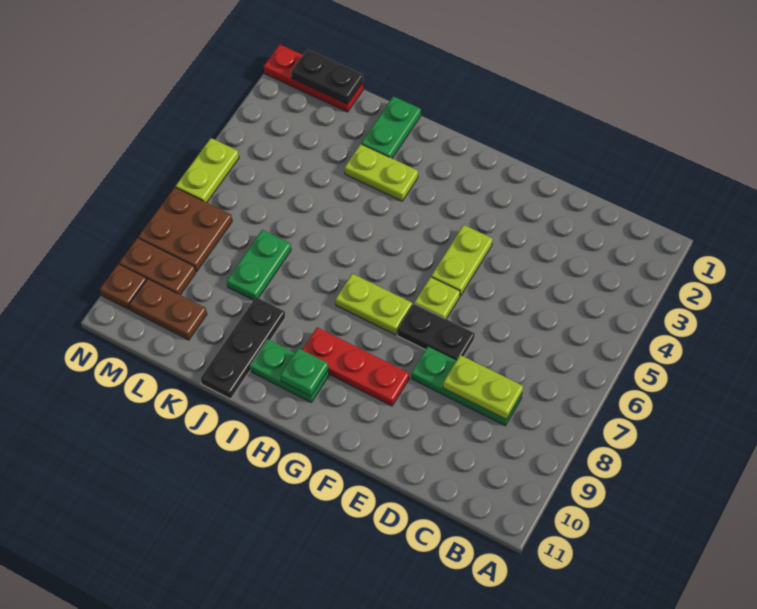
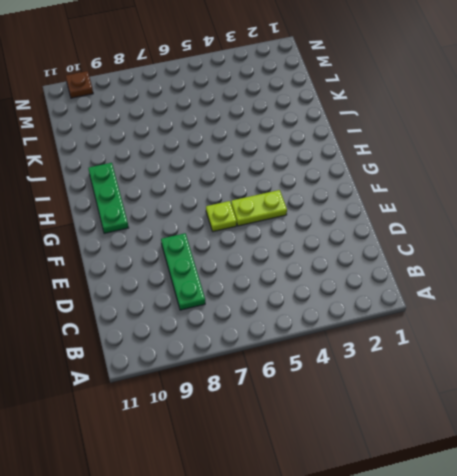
green plate G10:I10 level 1 -> green plate H10:I10 level 1
none -> black plate E7:F7 level 1
none -> red plate F9:H9 level 1
none -> lime plate G7:H7 level 1

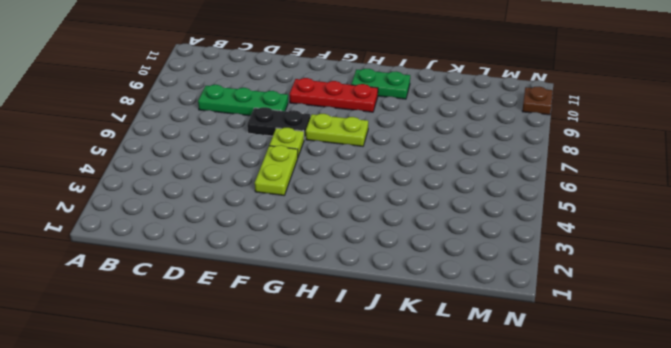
none -> lime plate I3:J3 level 1
none -> green plate J1:J2 level 1
none -> black plate J9:J11 level 1

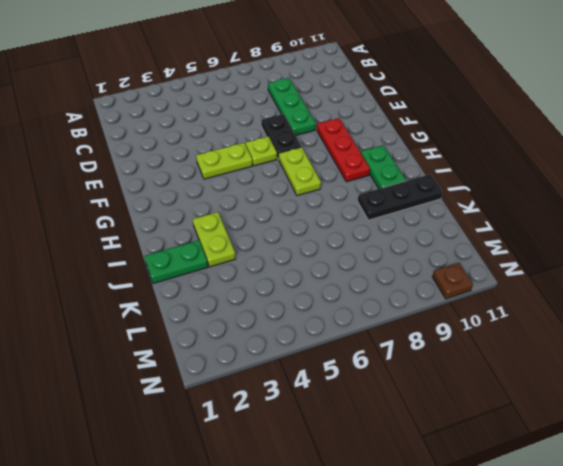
none -> green plate K7:K8 level 1
none -> red plate L1:N1 level 1
none -> brown plate L10:M10 level 1

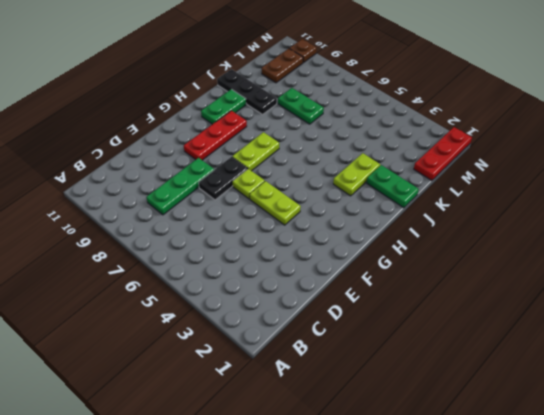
none -> brown plate M7:N8 level 1
none -> brown plate M9:N9 level 1
none -> lime plate N5:N6 level 1

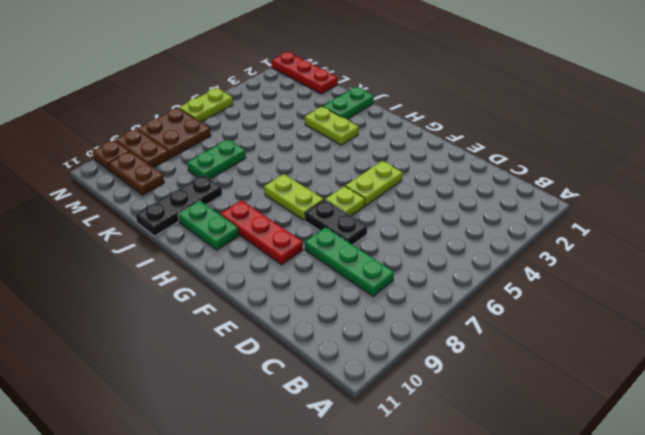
none -> lime plate C8:D8 level 2
none -> green plate H10 level 2
none -> black plate L1:M1 level 2

